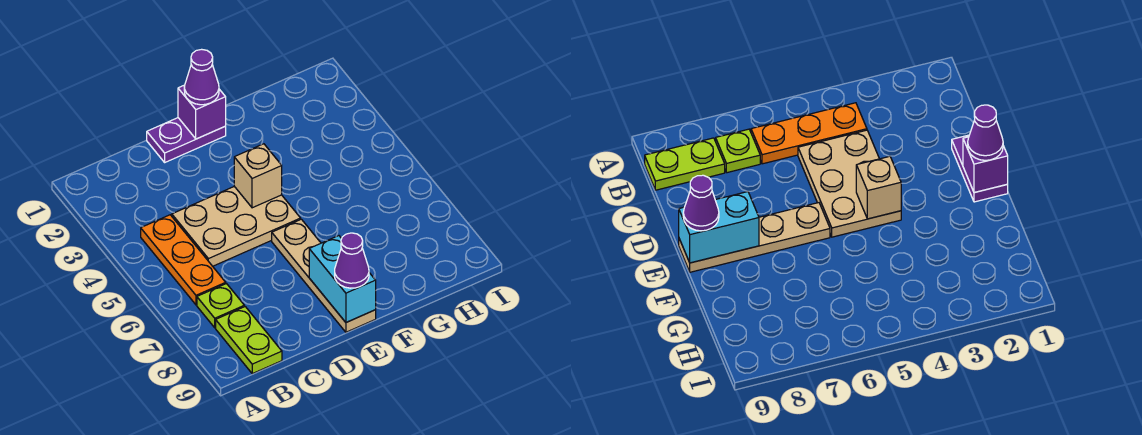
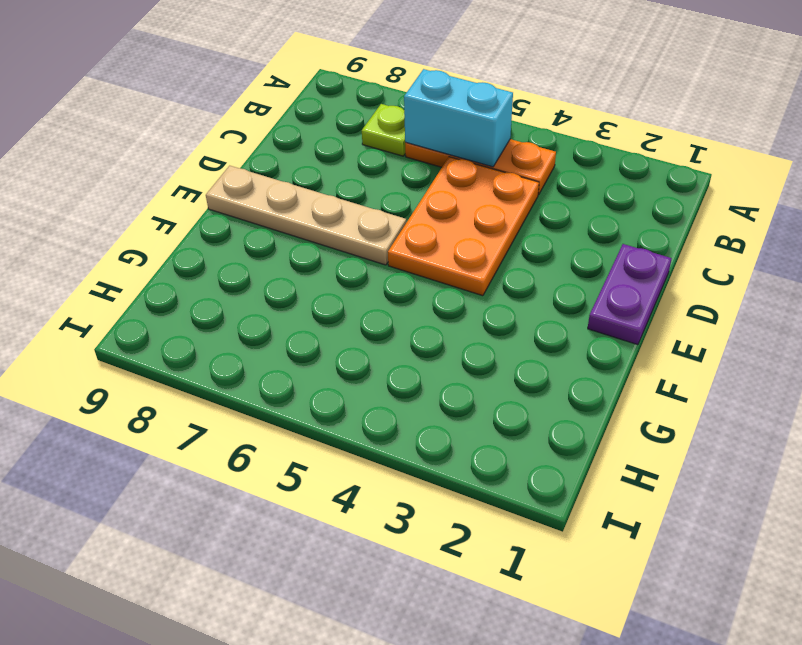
cyan brick B5:B6 level 2 -> cyan brick E8:E9 level 2
orange plate C4:E5 level 1 -> tan plate C4:E5 level 1
none -> lime plate B8:B9 level 1
none -> purple brick E1 level 2

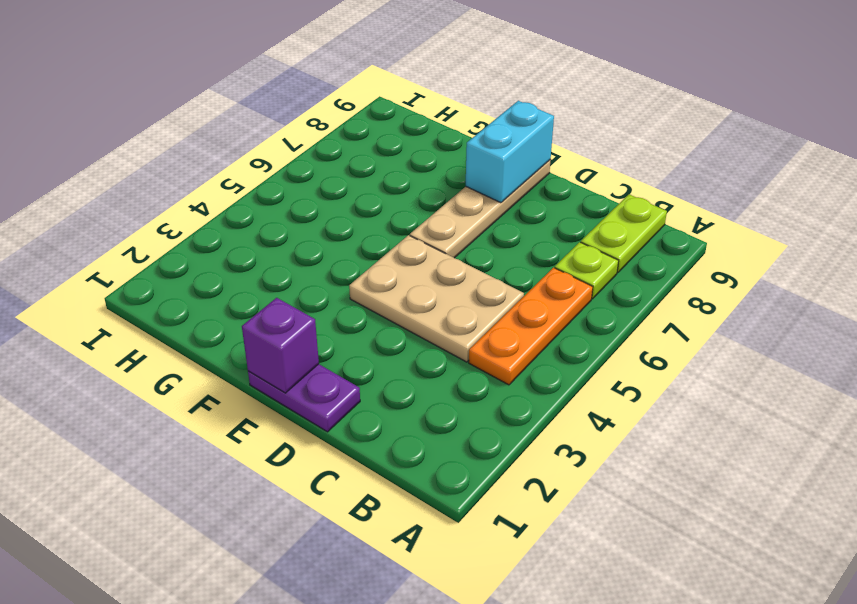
none -> tan brick E4 level 2
none -> purple cone E1 level 3

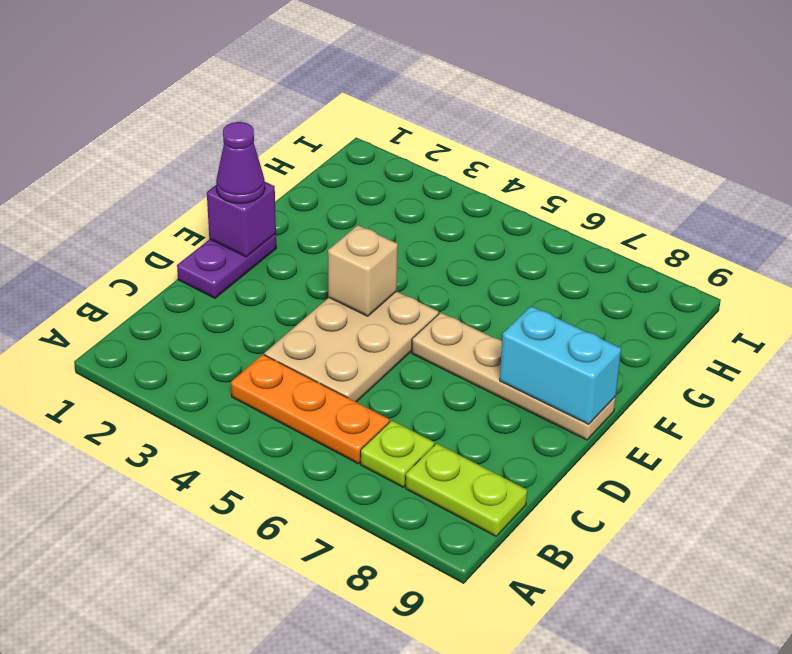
none -> purple cone E9 level 3

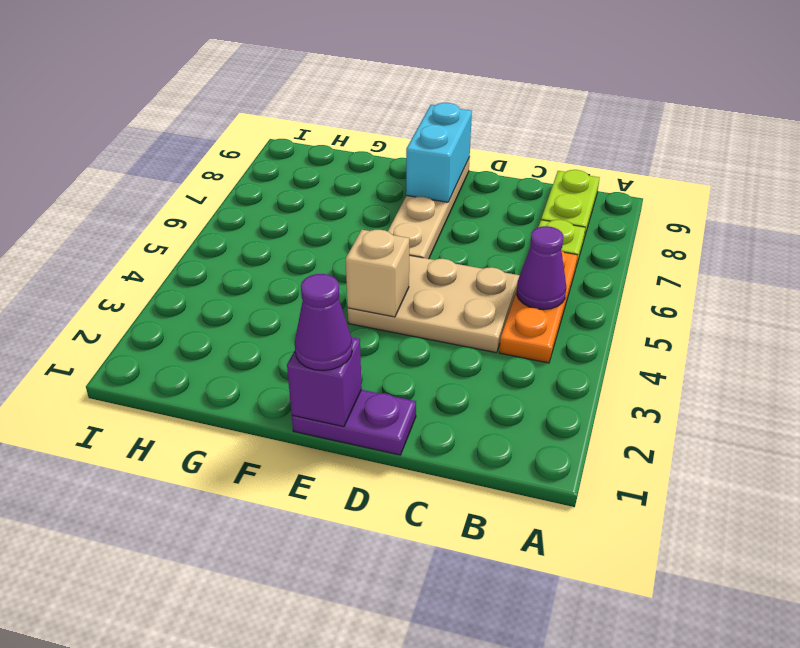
purple cone B5 level 2 -> purple cone E9 level 3

